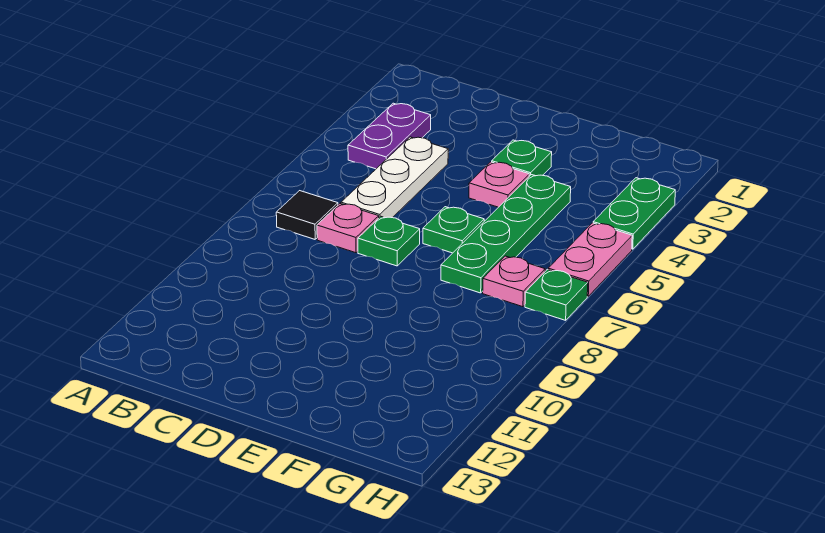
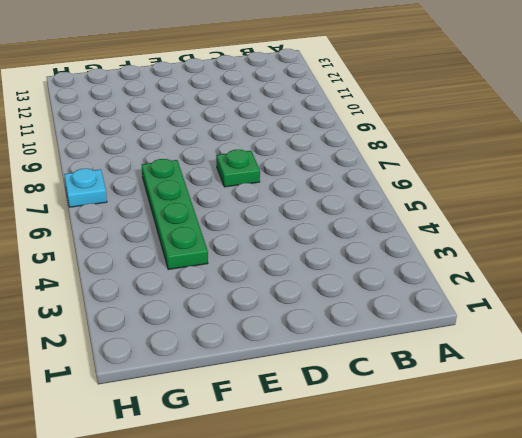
cyan plate H7 level 1 -> green plate H7 level 1
none -> purple plate B3:B4 level 1
none -> black tile B7 level 1
none -> white plate C4:C6 level 1

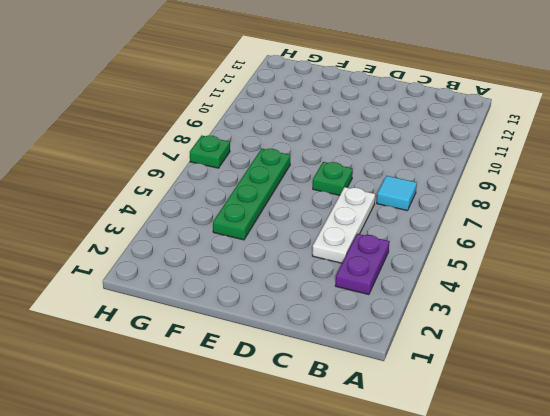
cyan tile B7 level 1 -> black tile B7 level 1
none -> pink plate C7 level 1
none -> green plate E3 level 1
none -> pink plate E4 level 1

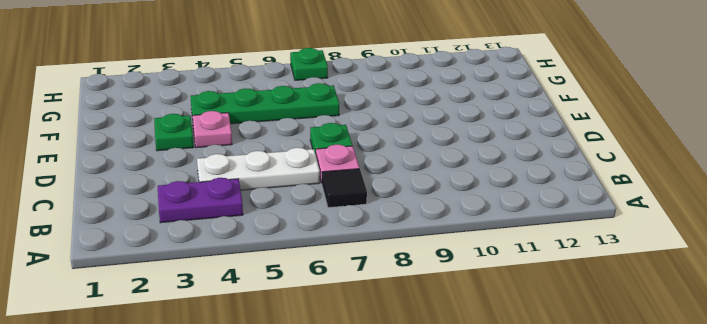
none -> green plate E6 level 1
none -> pink plate G7 level 1
none -> green plate H3:H4 level 1

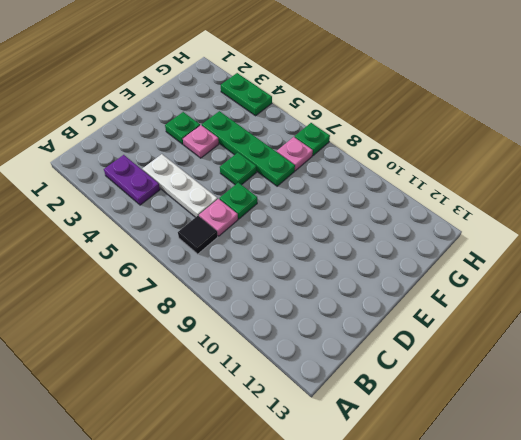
none -> pink plate H5:H6 level 1

